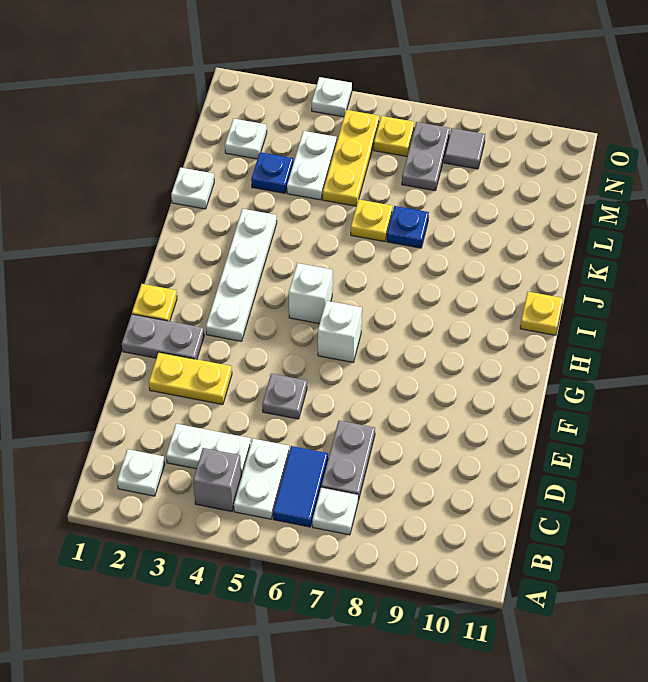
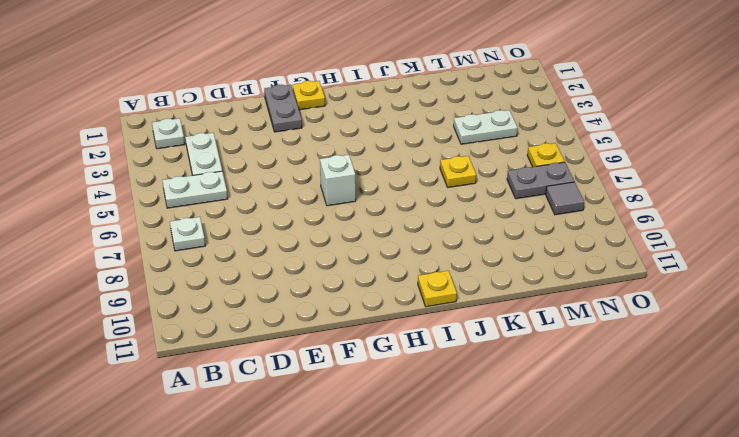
none -> grey brick B4 level 1
none -> blue tile B6:C6 level 1
none -> grey plate C7:D7 level 1

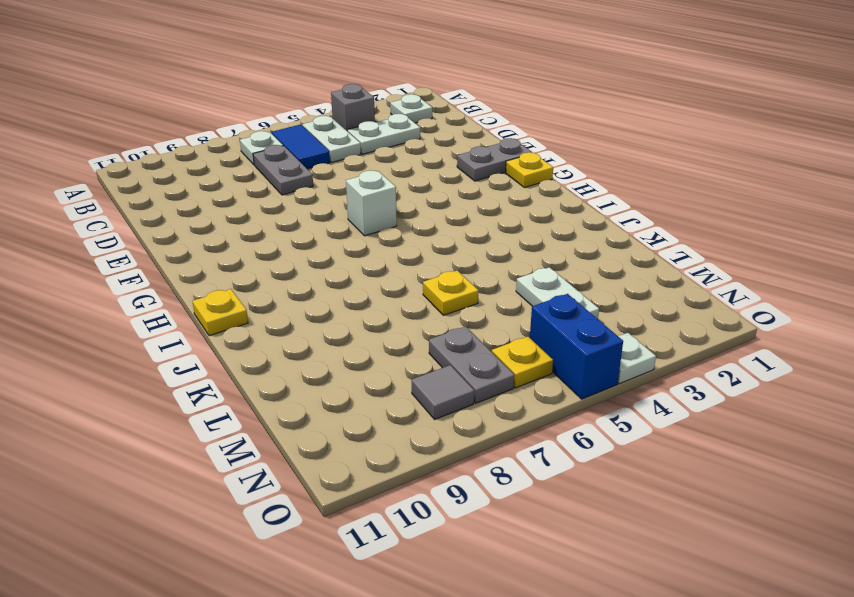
blue brick N5:O5 level 1 -> yellow plate L5:N5 level 1
none -> yellow plate E2:E3 level 1
none -> grey plate E5 level 1
none -> white plate G3:J3 level 1

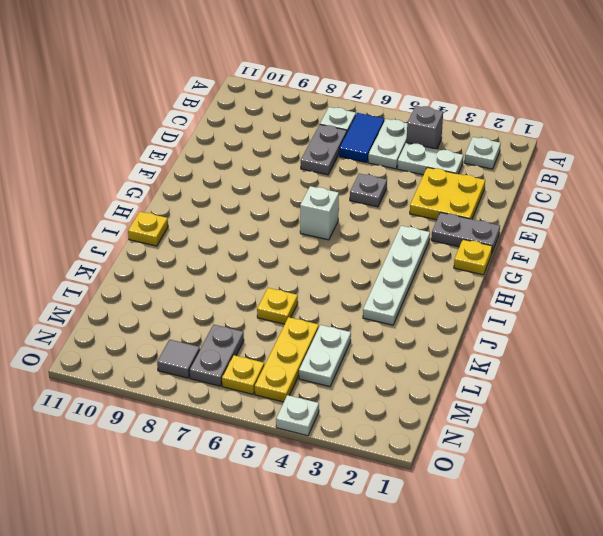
yellow plate D2:E3 level 1 -> yellow plate E2:E3 level 1
none -> white brick H5 level 1
none -> white plate K1 level 1
none -> blue plate K7 level 1

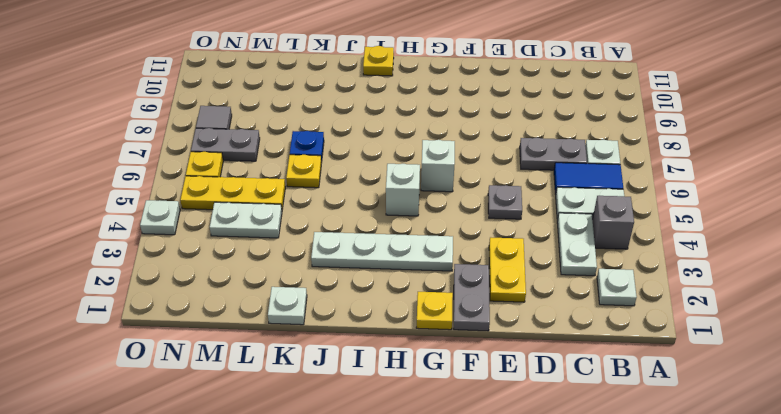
none -> blue plate L3 level 1
none -> white plate M2 level 1

